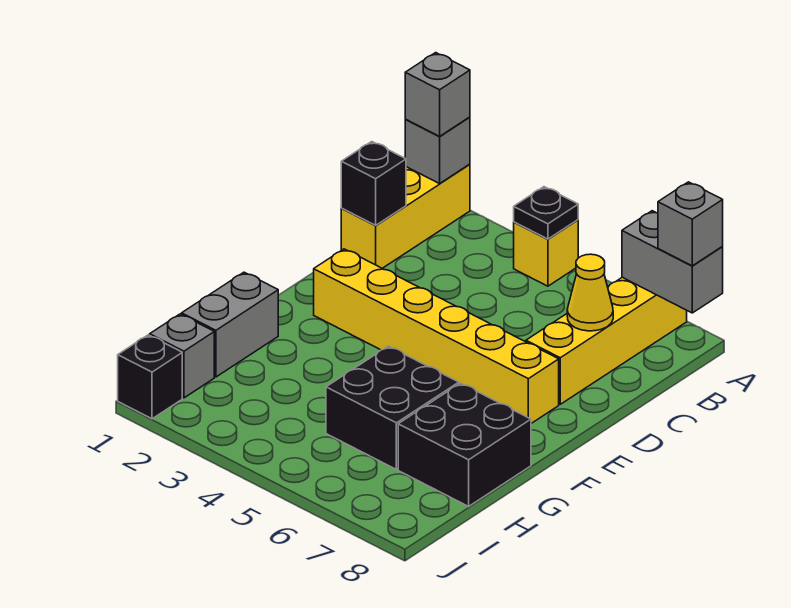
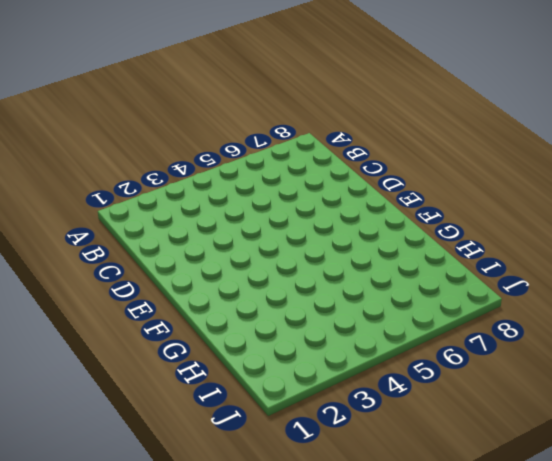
none -> yellow brick A1:C1 level 1
none -> yellow brick A4 level 1
none -> yellow brick A7:D7 level 1

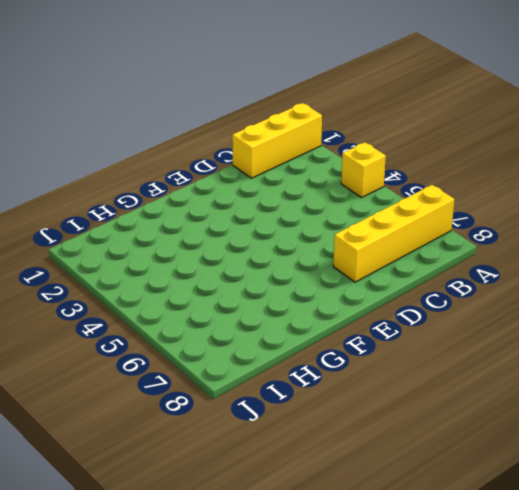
none -> yellow brick E2:E7 level 1
none -> grey brick G1:H1 level 1
none -> black brick G5:H6 level 1

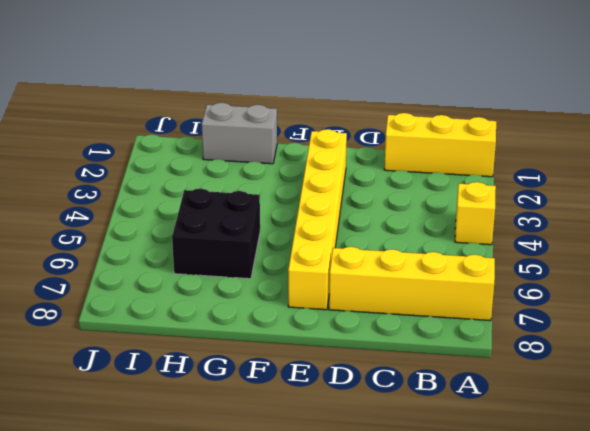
none -> black brick G7:H8 level 1
none -> grey brick I1 level 1
none -> black brick J1 level 1

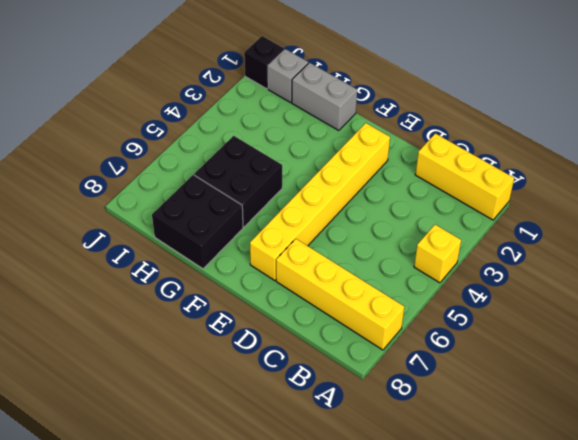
none -> grey brick A1 level 2
none -> black plate A4 level 2
none -> grey brick A7:A8 level 2

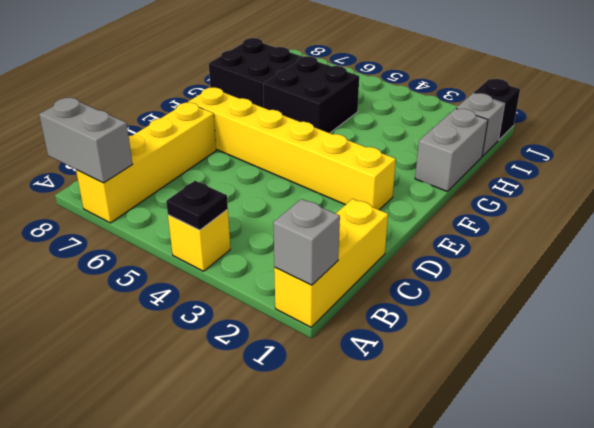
none -> black brick C1 level 2
none -> yellow cone C7 level 2
none -> grey brick A1 level 3

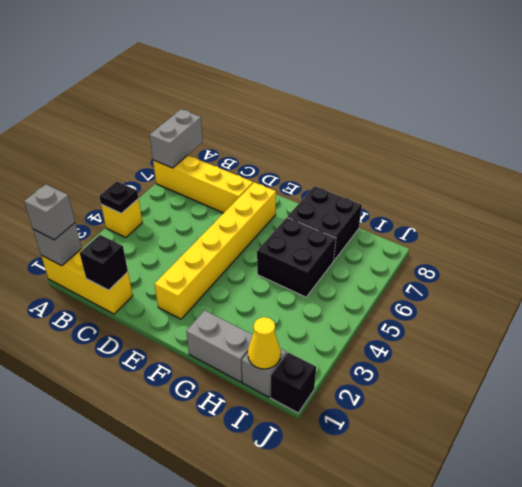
yellow cone I1 level 2 -> yellow cone C7 level 2
none -> grey brick A8 level 3

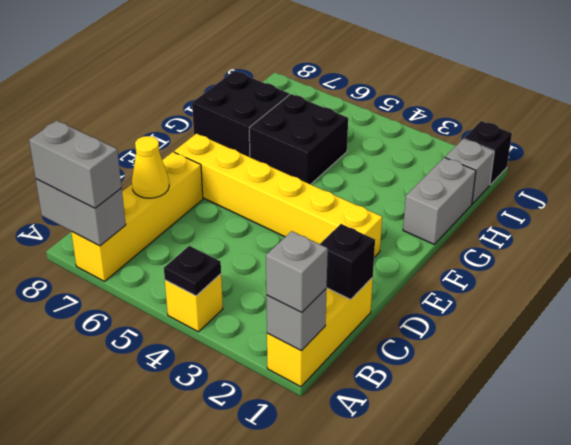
grey brick A7:A8 level 3 -> grey brick A8 level 3

